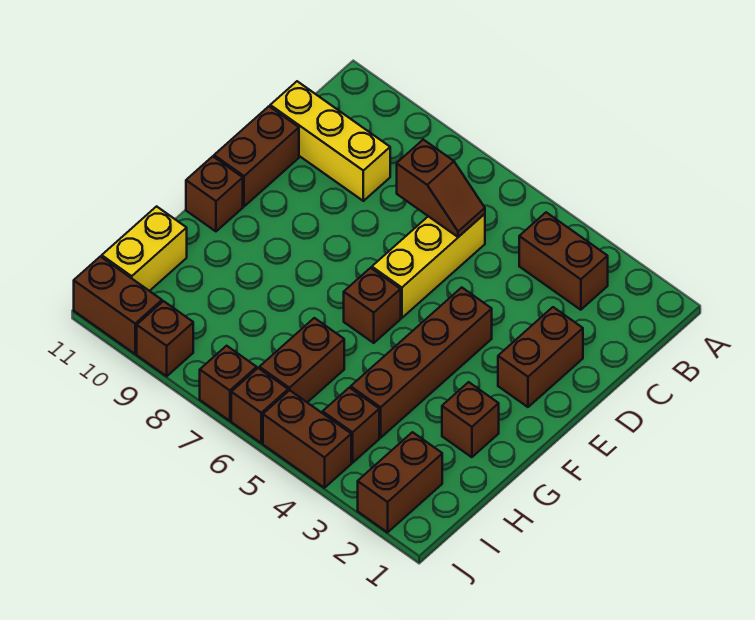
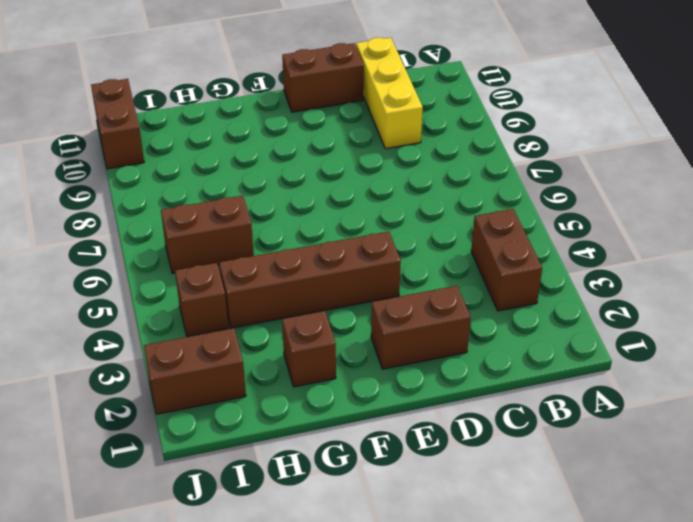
none -> yellow brick C6:E6 level 1
none -> brown brick F6 level 1
none -> brown brick F11 level 1

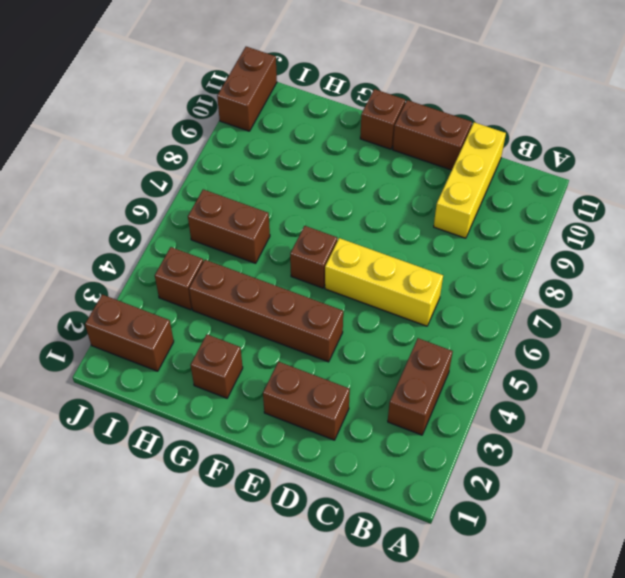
none -> yellow brick H11:I11 level 1
none -> brown brick J4:J5 level 1
none -> brown brick J6 level 1

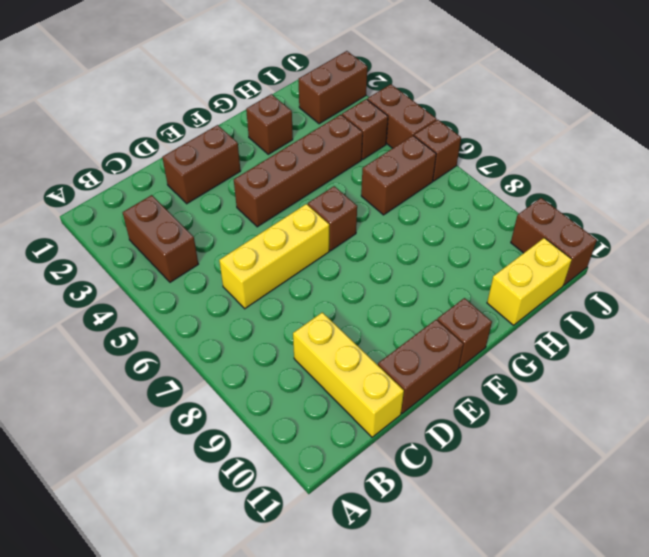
none -> brown brick J7 level 1
none -> brown brick J9 level 1
none -> brown slope C6:C7 level 2 top 7

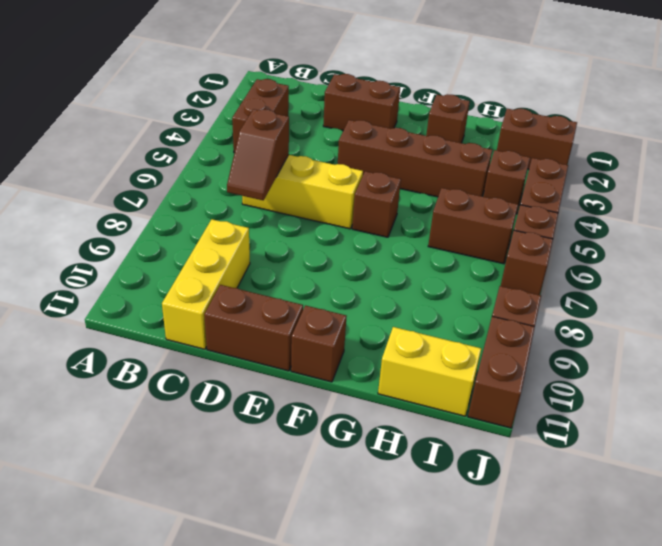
brown slope C6:C7 level 2 top 6 -> brown slope C6:C7 level 2 top 7

